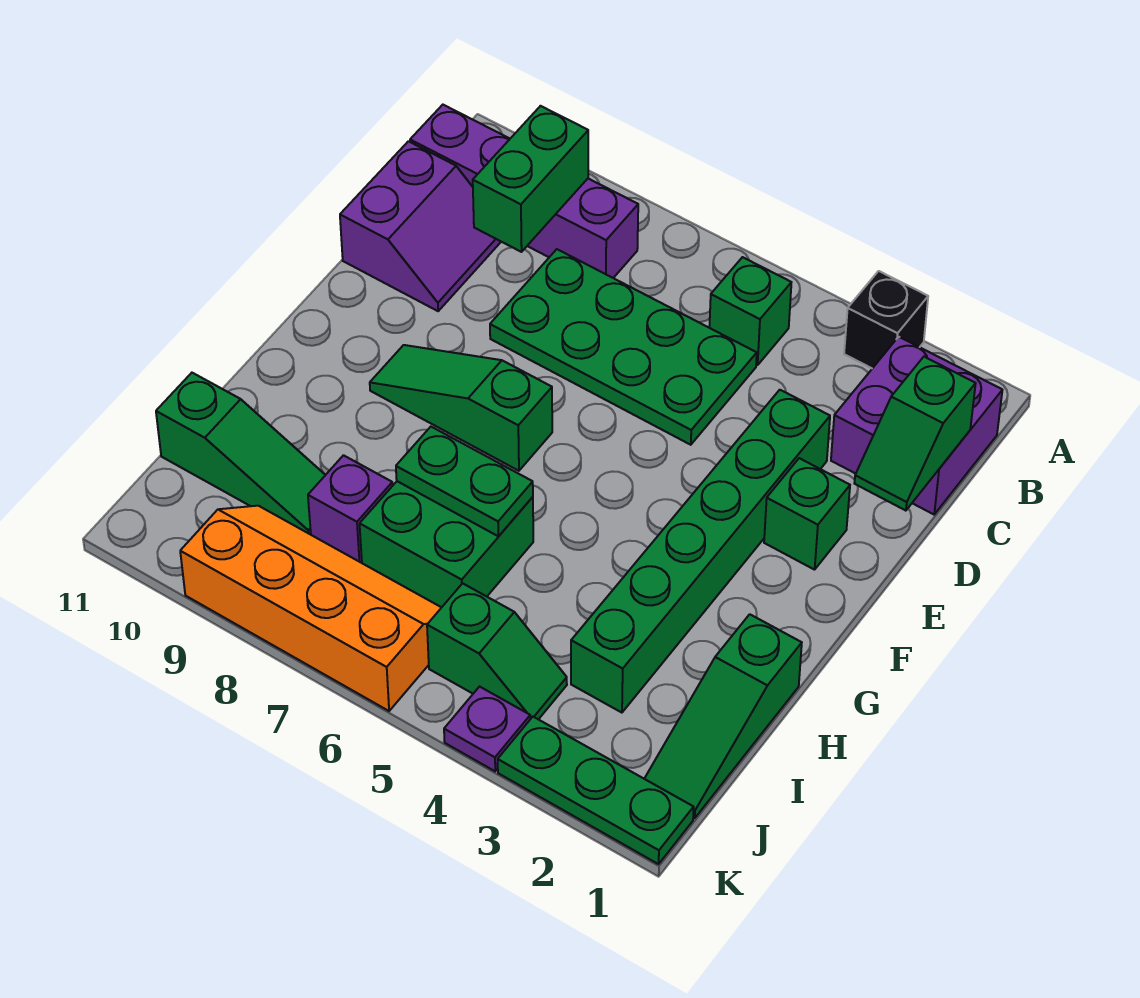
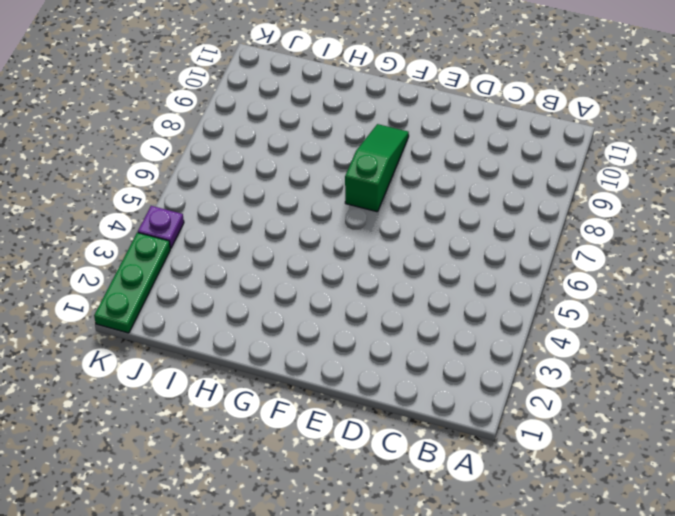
none -> black brick A3 level 1
none -> purple brick B1:C2 level 1
none -> green brick B5 level 1

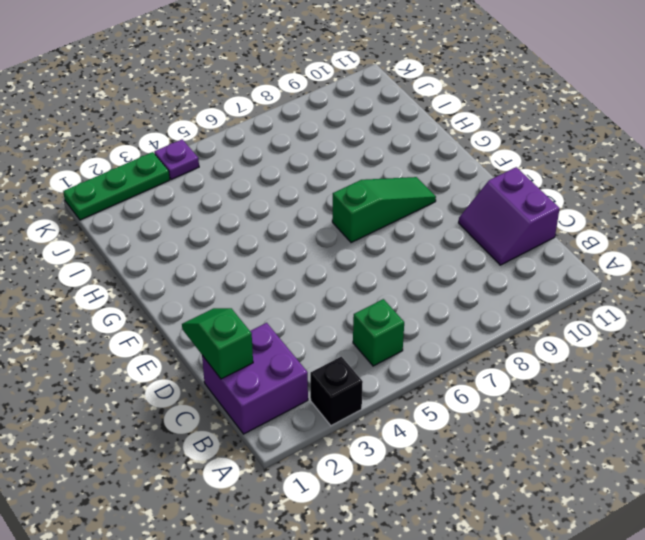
none -> purple brick B8:B11 level 1
none -> green plate C5:D8 level 1
none -> green brick D3:I3 level 1

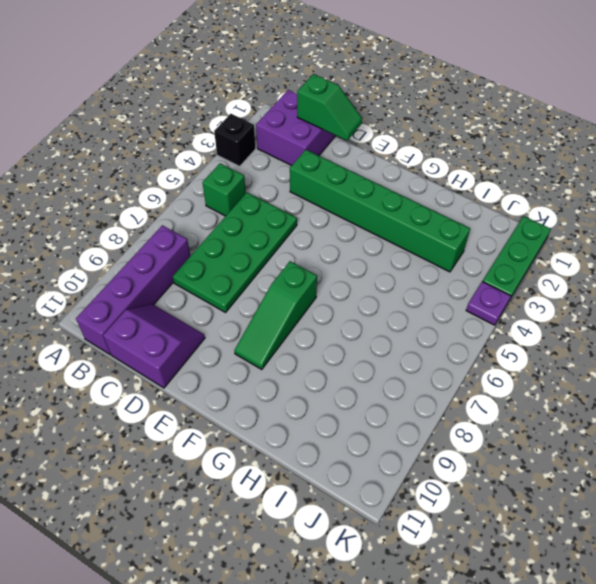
none -> green brick E2 level 1
none -> green slope H1:J1 level 1 top H
none -> green brick H6:I7 level 1

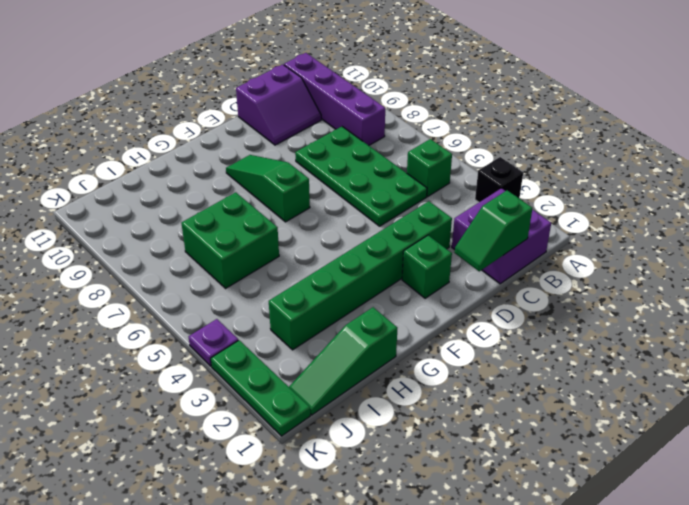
none -> purple brick I8 level 1
none -> green slope I9:I11 level 1 top 11
none -> green slope J4:J5 level 1 top 5

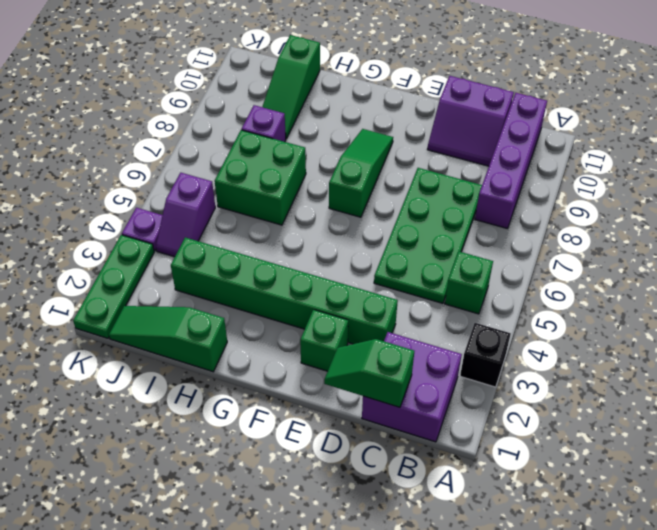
purple slope J4:J5 level 1 top 5 -> green slope J4:J5 level 1 top 5
none -> orange slope J6:K9 level 1 top K
none -> green brick B9:C9 level 2
none -> green plate H6:H7 level 2

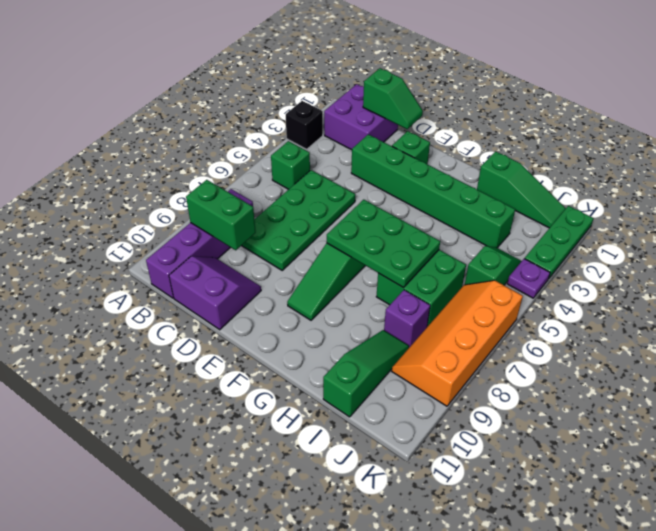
green plate F6:H7 level 2 -> green plate H6:H7 level 2

